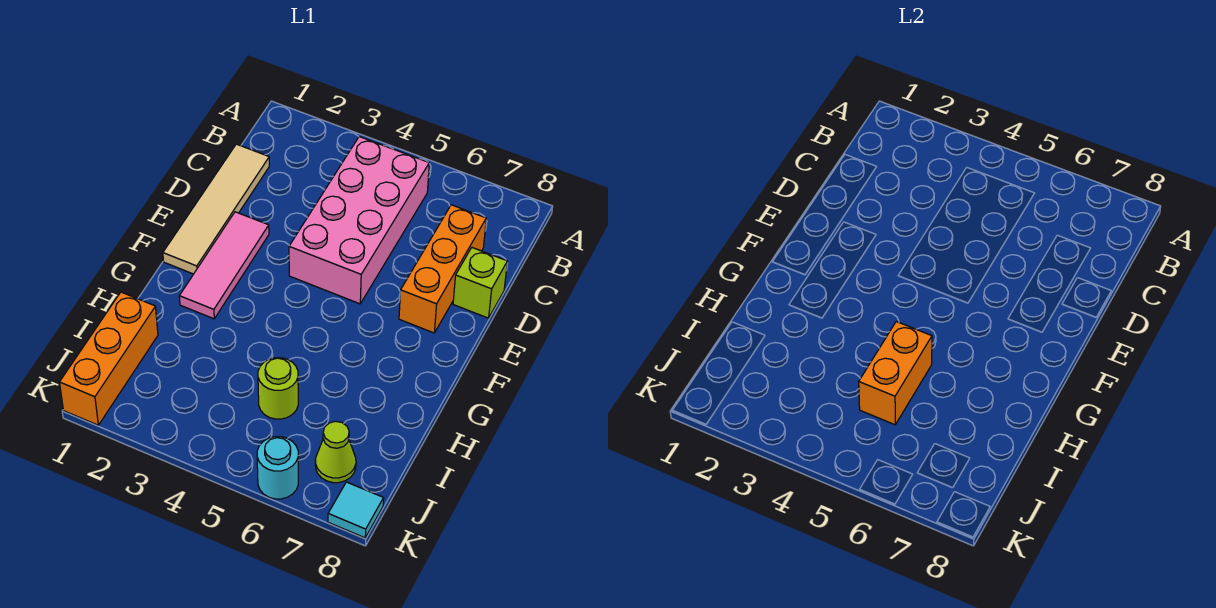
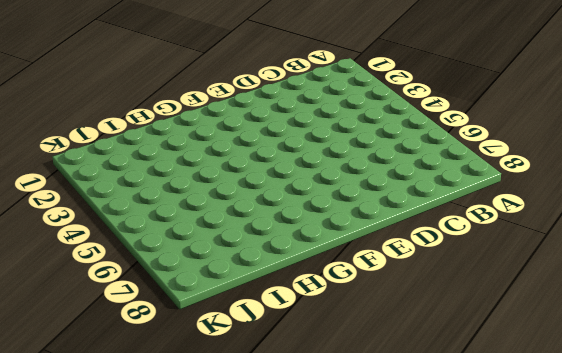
none -> pink brick B4:E5 level 1
none -> tan tile C1:F1 level 1

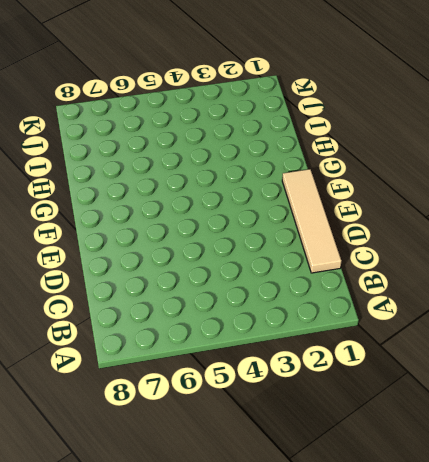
none -> pink brick B4:E5 level 1
none -> orange brick C7:E7 level 1

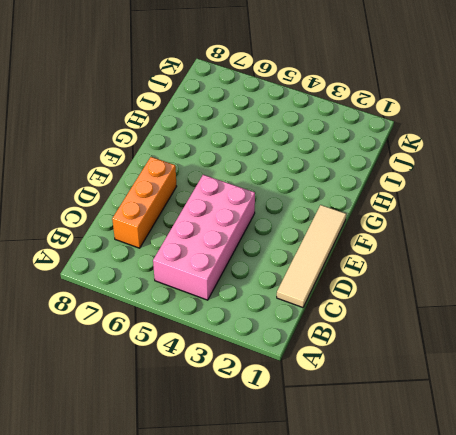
none -> lime brick D8 level 1
none -> pink tile E2:G2 level 1

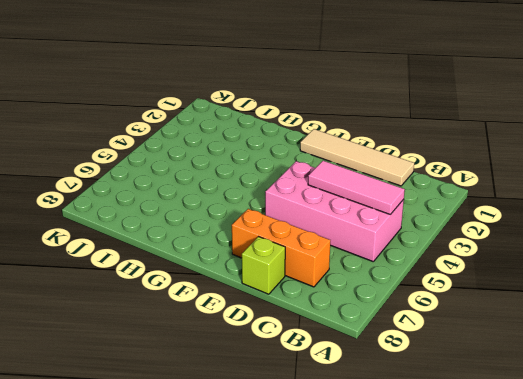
pink tile B4:D4 level 2 -> pink tile E2:G2 level 1
none -> orange brick I1:K1 level 1
none -> lime round brick I5 level 1

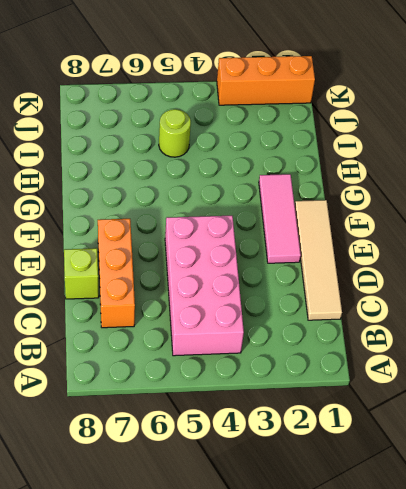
orange brick K1:K3 level 1 -> orange brick I1:K1 level 1
none -> lime cone J7 level 1
none -> cyan round brick K6 level 1

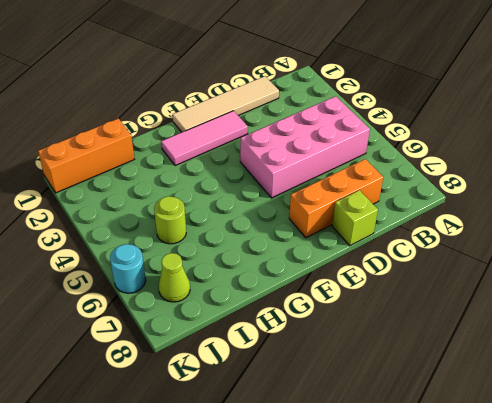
none -> cyan tile K8 level 1
none -> orange brick H5:I5 level 2

